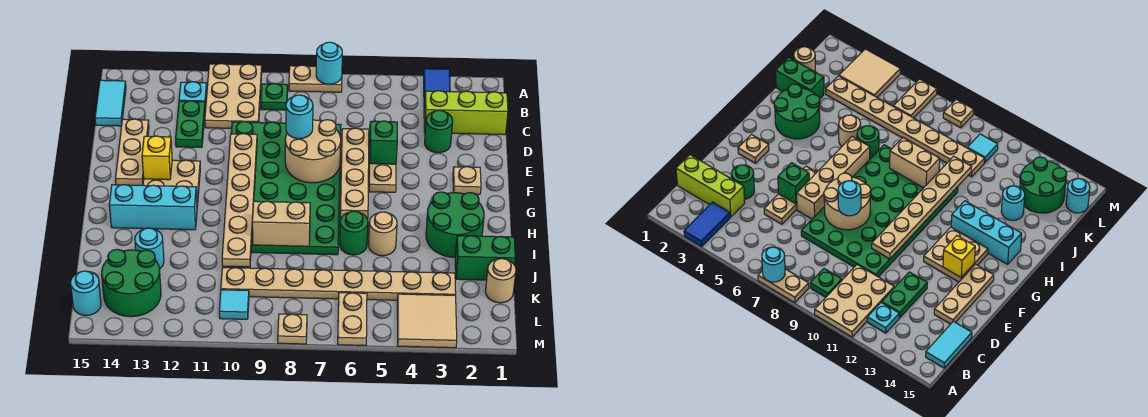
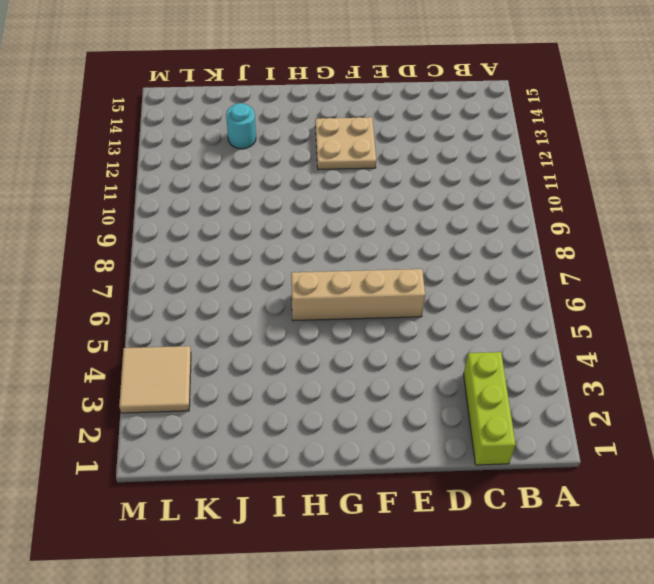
none -> blue tile A3:B3 level 1
none -> tan plate A7:A8 level 1
none -> tan plate A10:C11 level 1
none -> green plate B9 level 1

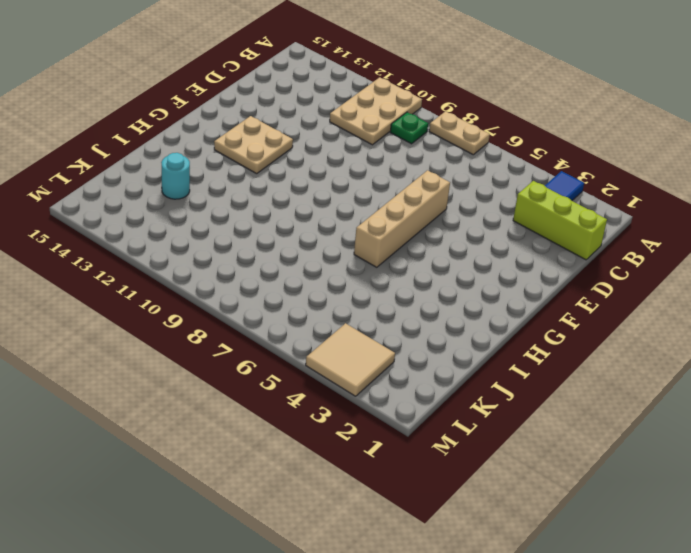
none -> cyan plate B12 level 1
none -> cyan tile B15:C15 level 1
none -> green plate C12:D12 level 1
none -> green round brick D3 level 1

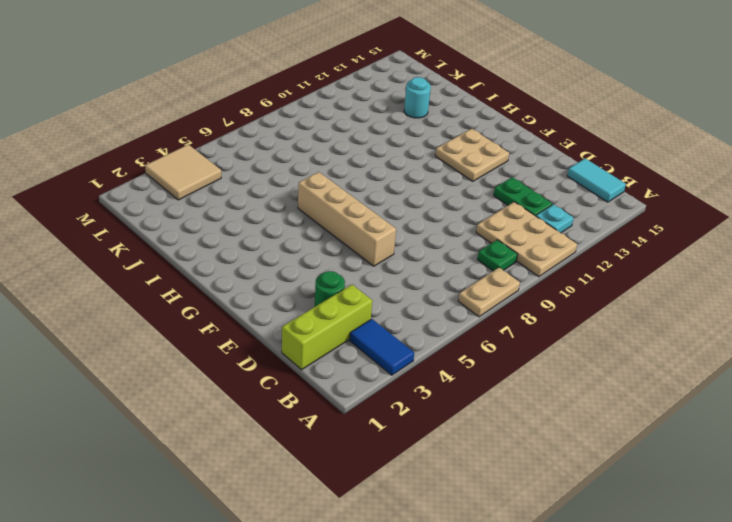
none -> tan plate D5:F5 level 1
none -> green plate D7:I10 level 1
none -> tan plate D14:F14 level 1
none -> tan plate F2 level 1

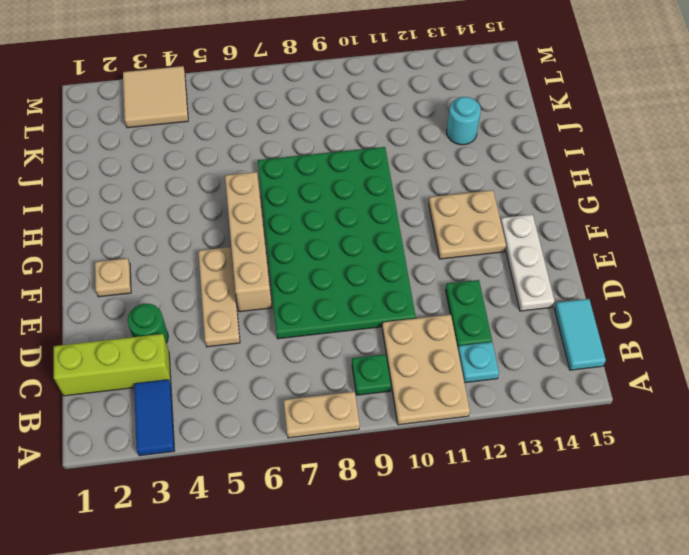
white plate D14:F14 level 1 -> tan plate D14:F14 level 1
none -> green round brick H2:I3 level 1
none -> cyan brick H12:H14 level 1
none -> tan round brick I5 level 1
none -> green round brick I6 level 1

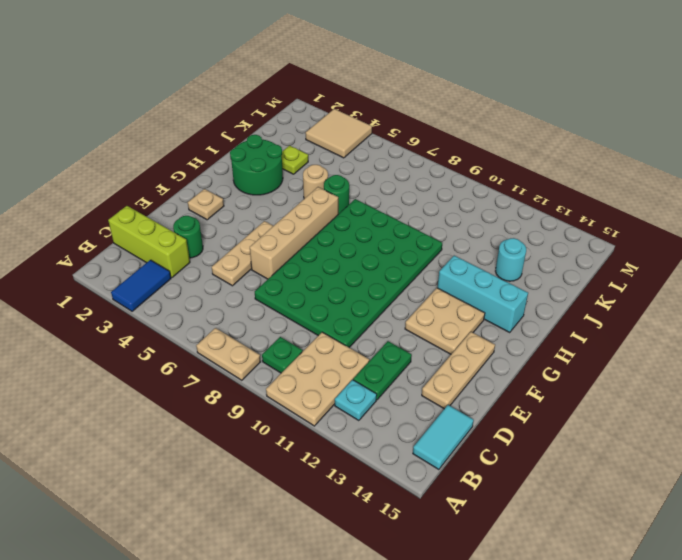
lime plate J3 level 1 -> none
none -> green brick J1:J2 level 1
none -> tan round brick K1 level 1
none -> tan plate K3:K10 level 1
none -> green round brick K13:L14 level 1

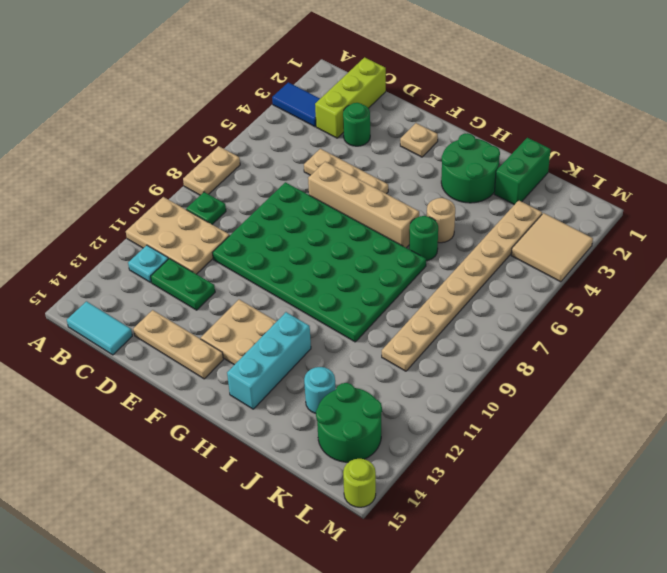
lime round brick M15 level 1 -> none
none -> tan round brick K1 level 1
none -> tan plate L6:M6 level 1
none -> cyan tile L10 level 1
none -> cyan round brick L15 level 1

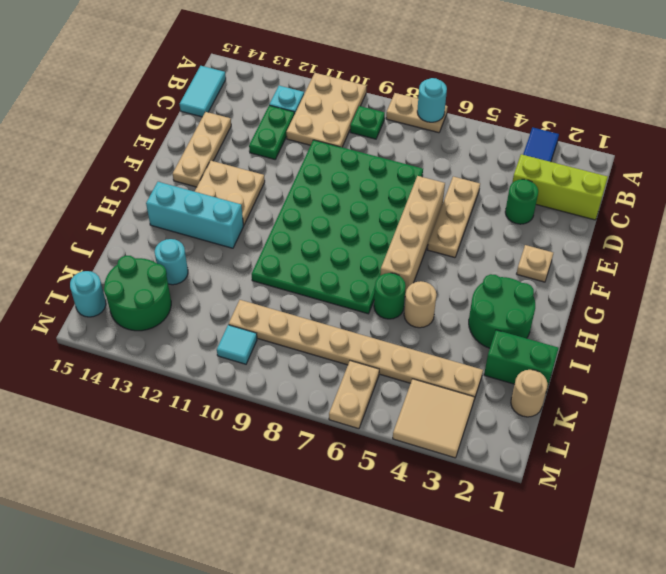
none -> tan plate M8 level 1
none -> green brick E5 level 2
none -> tan round brick E7:F8 level 2
none -> tan plate E10:J10 level 2

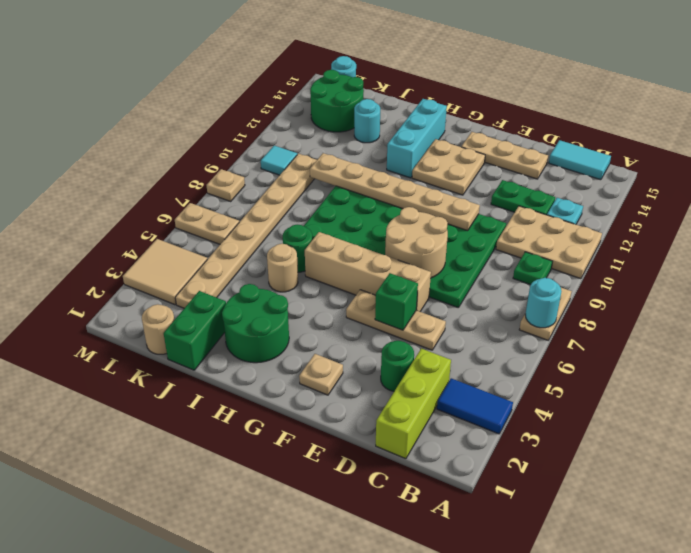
none -> yellow brick F13 level 2
none -> tan brick I8:I9 level 2
none -> cyan round brick E8 level 3

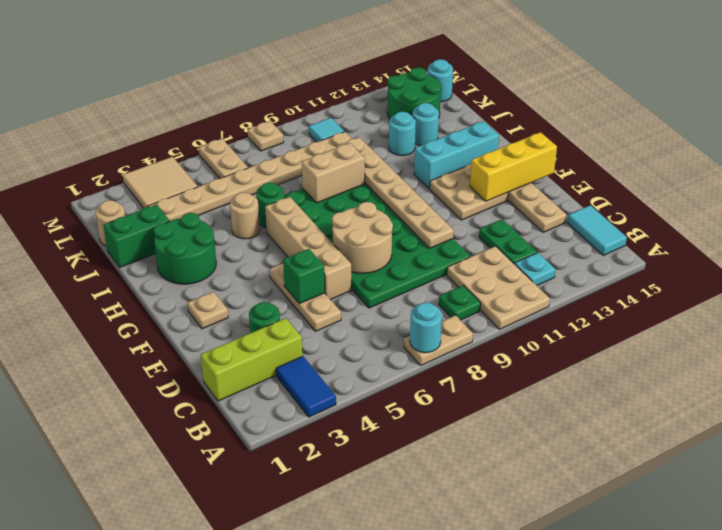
yellow brick F13:F15 level 2 -> yellow brick F13 level 2
cyan round brick J12 level 1 -> cyan round brick E8 level 3

